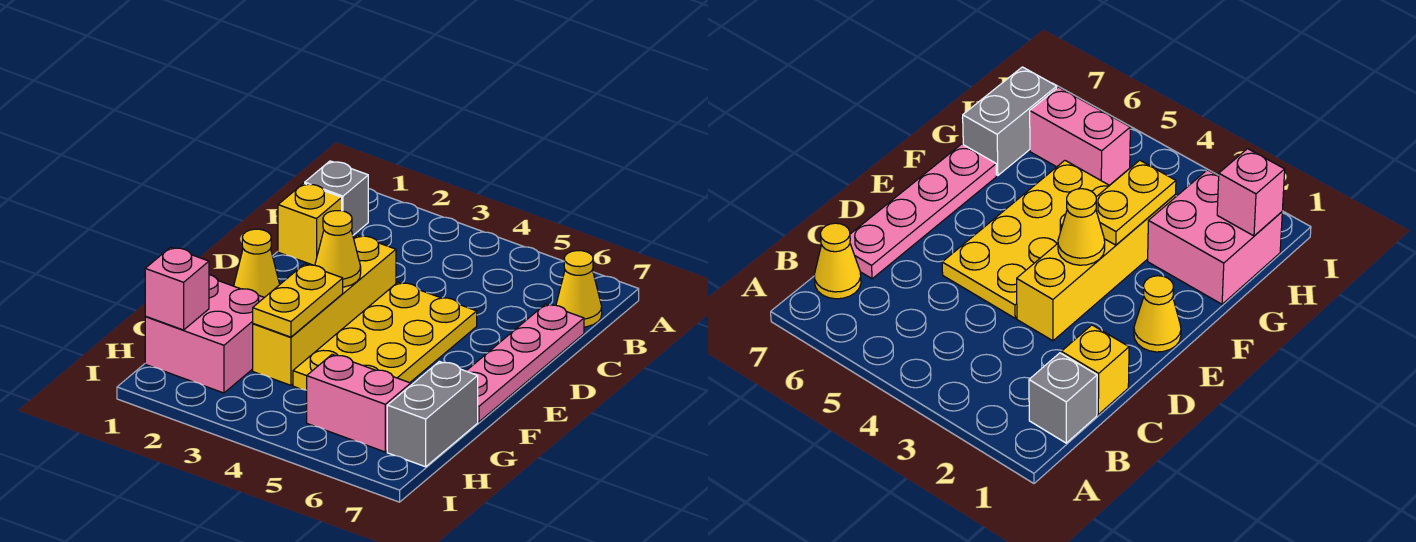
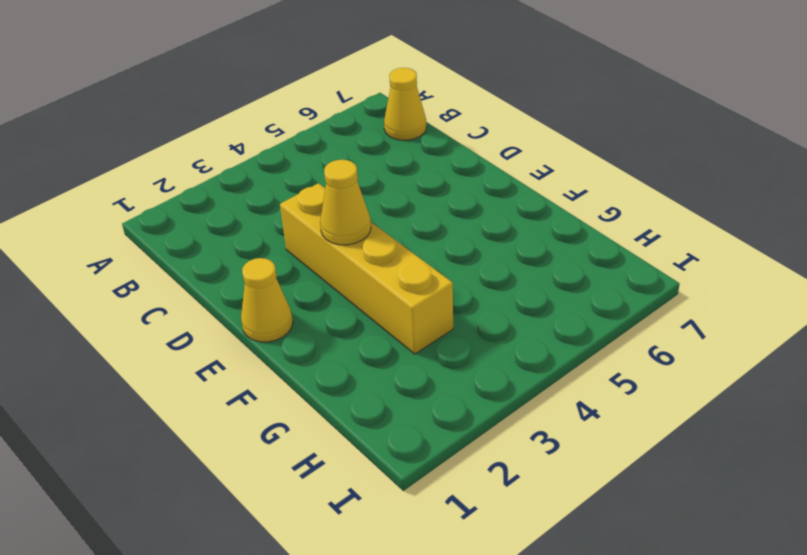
none -> grey brick B1 level 1
none -> yellow brick C1 level 1
none -> pink plate C7:F7 level 1

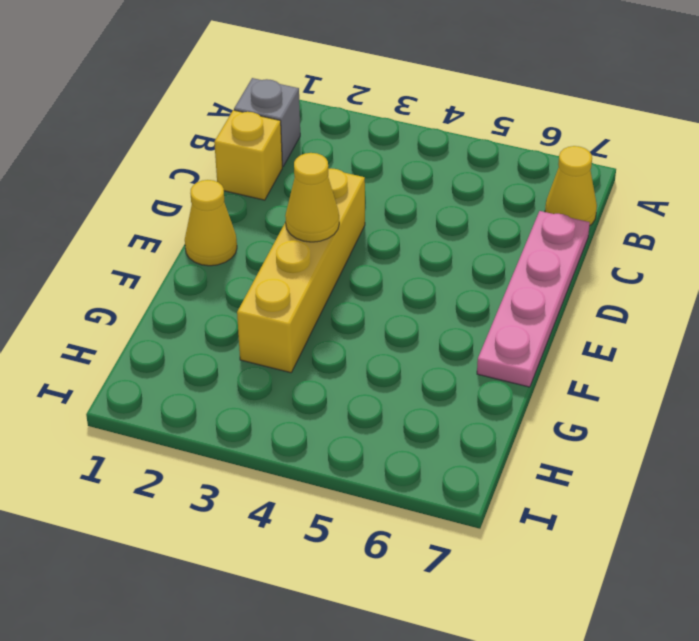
none -> yellow plate D4:G5 level 1
none -> pink brick G1:H2 level 1
none -> grey brick G7:H7 level 1

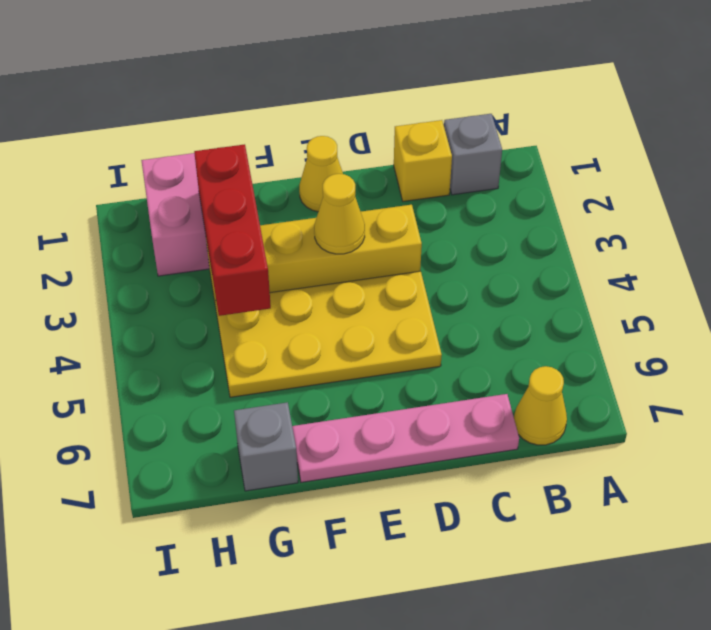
red brick G2:G4 level 2 -> yellow plate F3:G3 level 2
grey brick G7 level 1 -> grey brick G7:H7 level 1
none -> pink brick H5:H6 level 1
none -> pink brick H1 level 2

